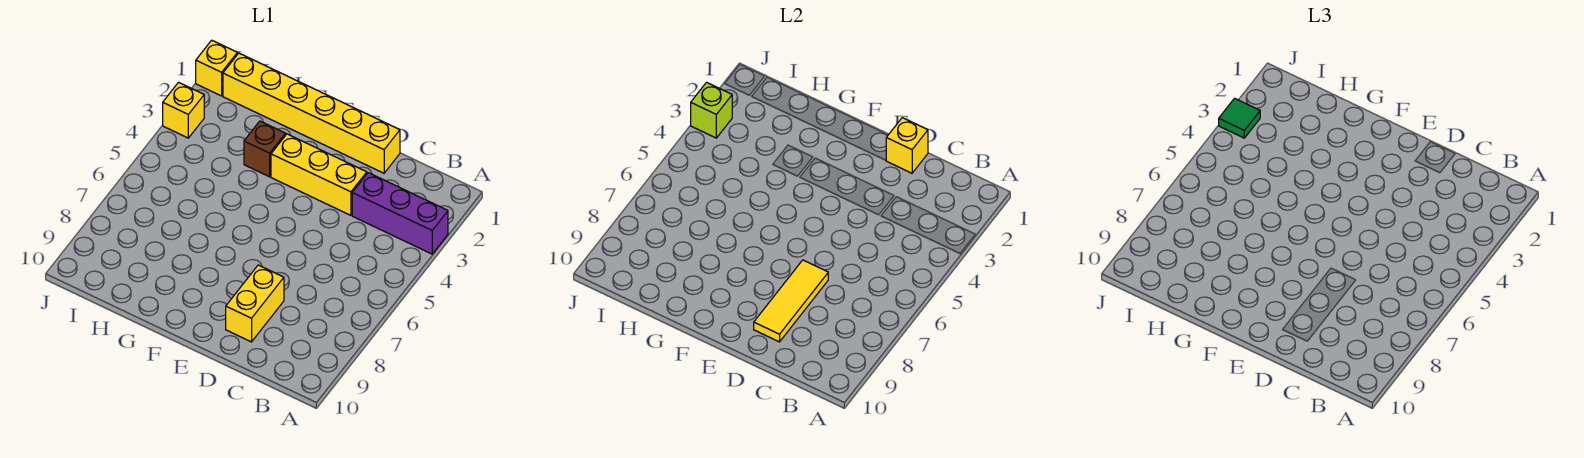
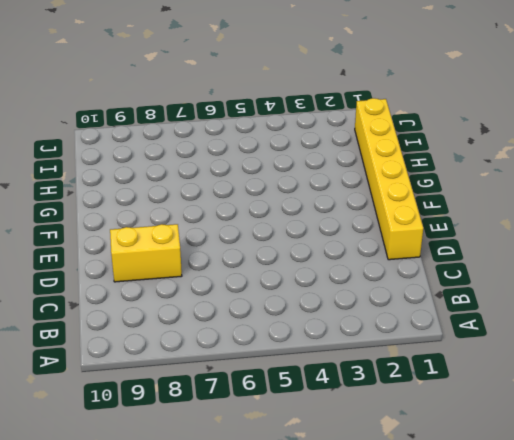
none -> purple brick A3:C3 level 1
none -> yellow brick D3:F3 level 1

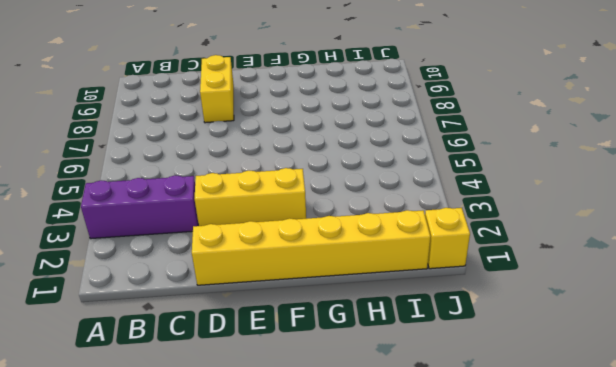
none -> brown brick G3 level 1
none -> yellow brick J3 level 1

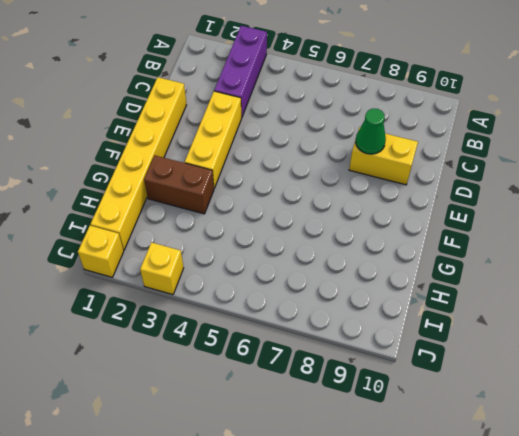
green cone D8 level 2 -> yellow tile D7:D9 level 2
brown brick G2:G3 level 1 -> brown brick G3 level 1
none -> yellow brick D1 level 2
none -> lime brick J3 level 2

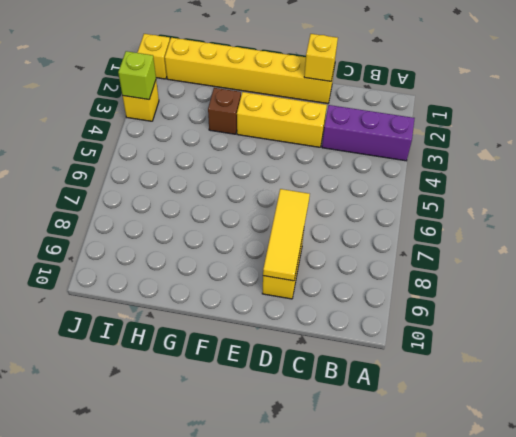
none -> green tile J3 level 3

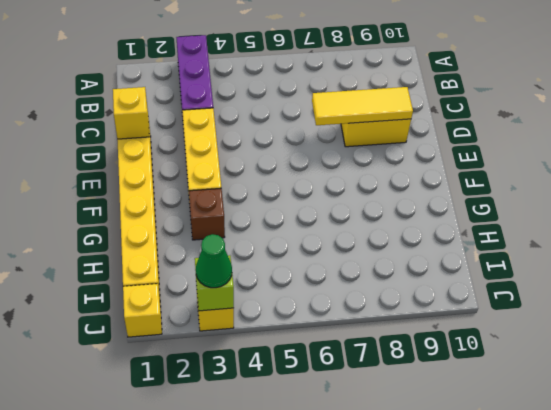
green cone J3 level 3 -> green tile J3 level 3

